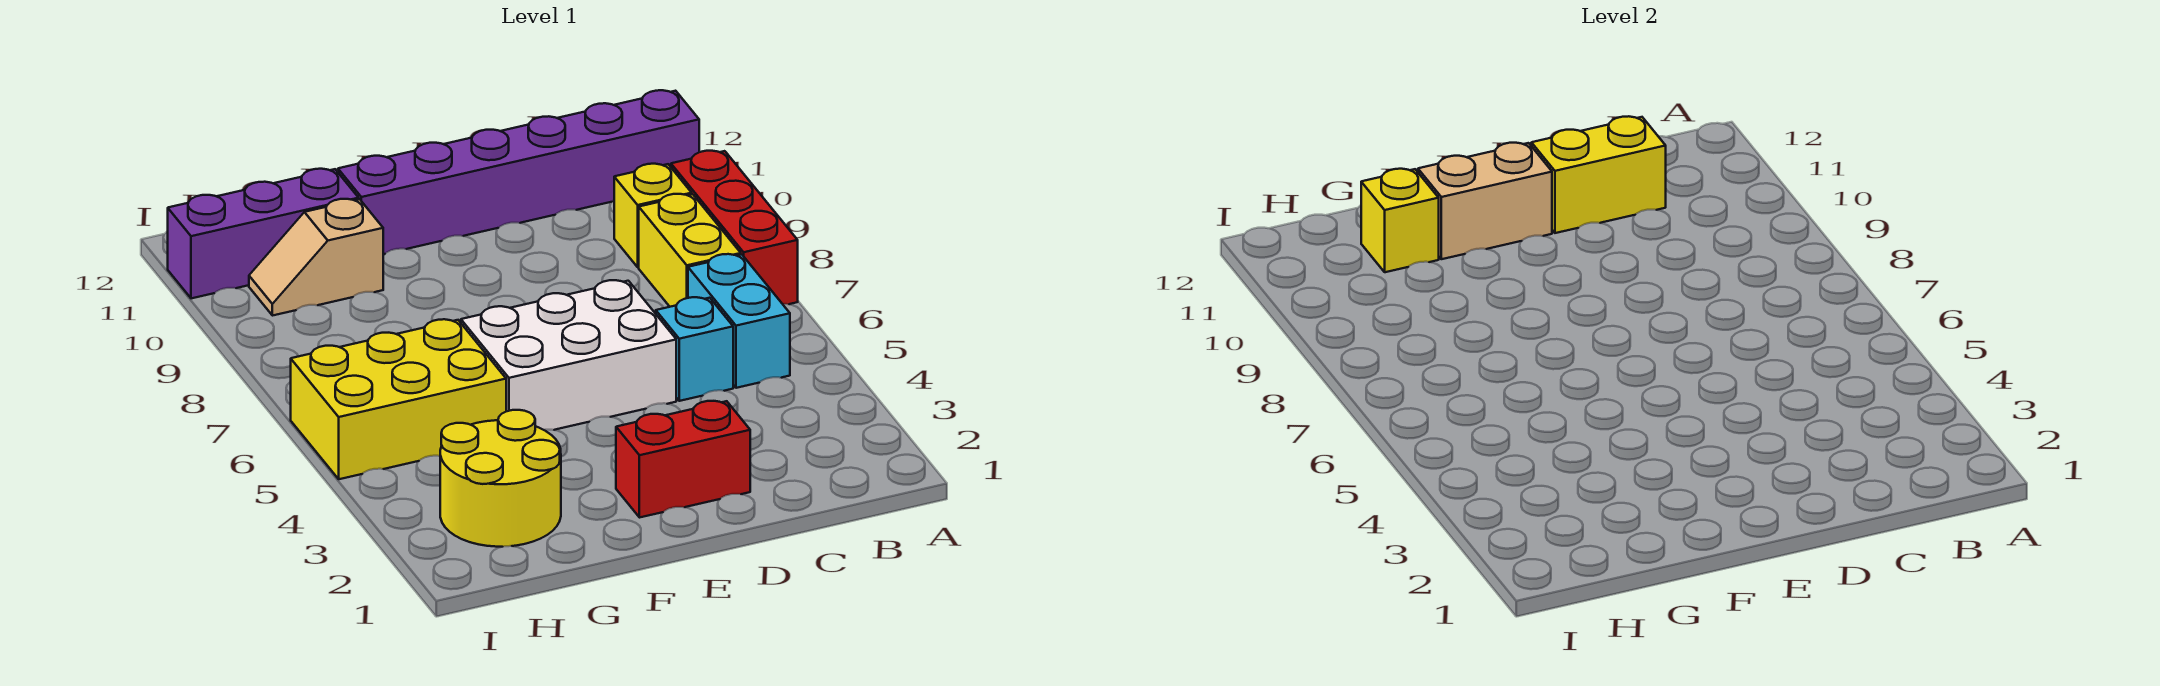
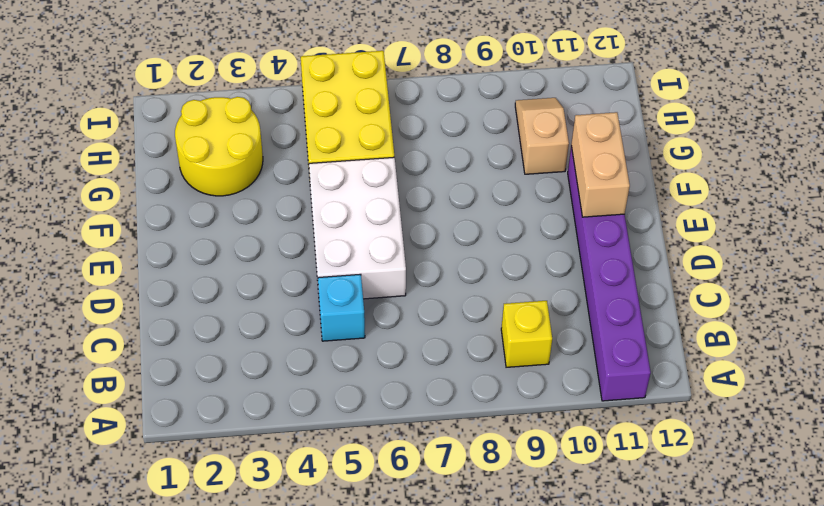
none -> red brick A7:A9 level 1
none -> cyan brick B5:B6 level 1
none -> yellow brick B7:B8 level 1

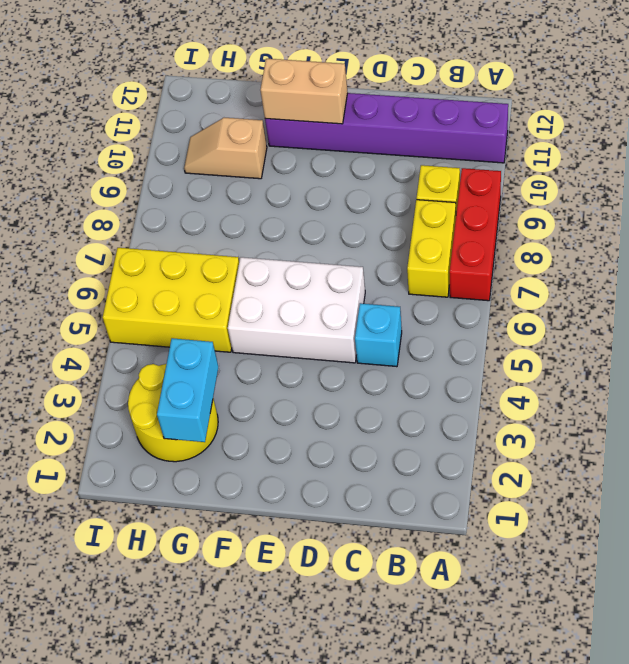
cyan brick G2:G3 level 2 -> cyan brick B5:B6 level 1
none -> red brick D2:E2 level 1
none -> purple brick G11:I11 level 1
none -> yellow brick C11:D11 level 2

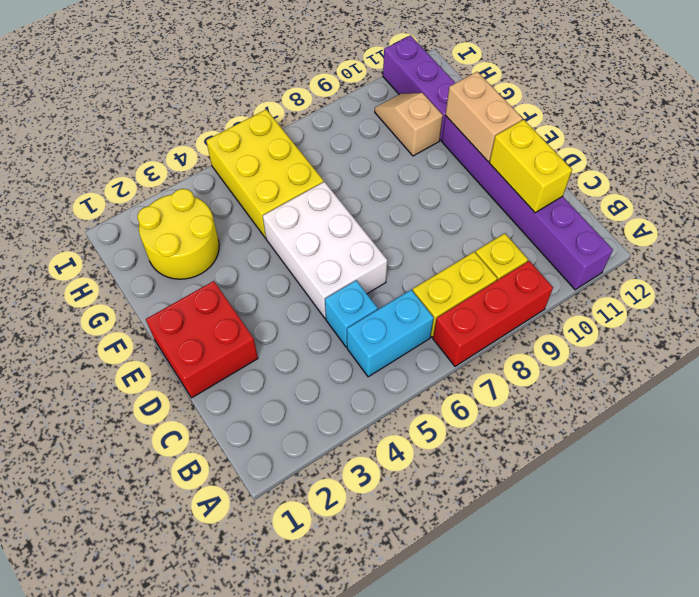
red brick D1:E2 level 1 -> red brick D2:E2 level 1
none -> yellow brick G11 level 2

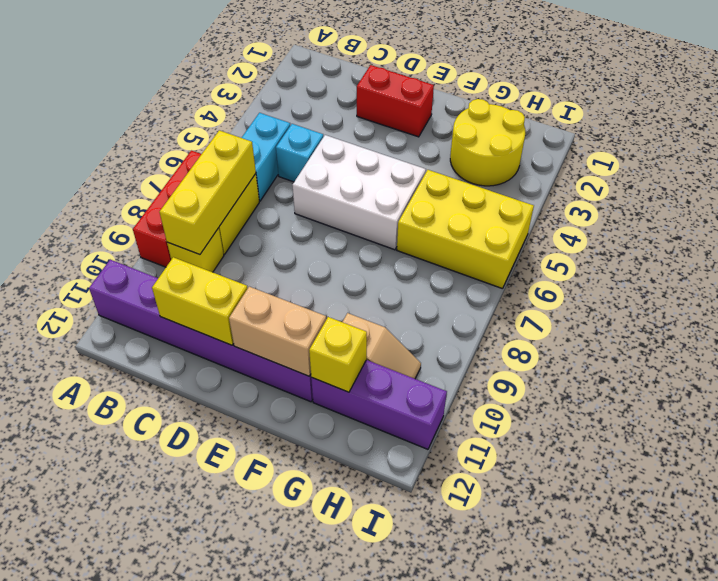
yellow brick B7:B9 level 2 -> none

